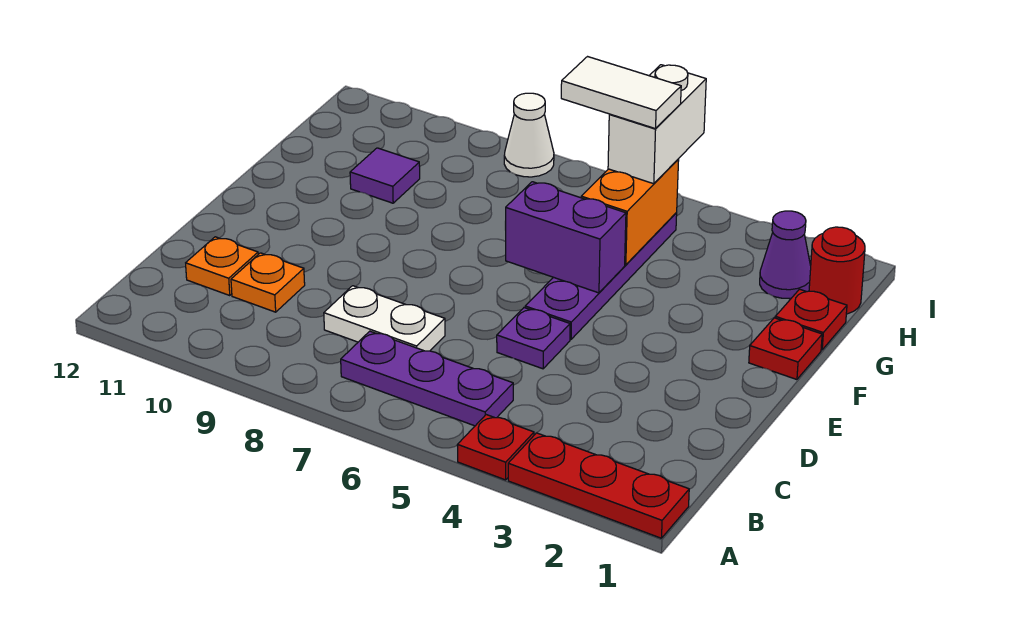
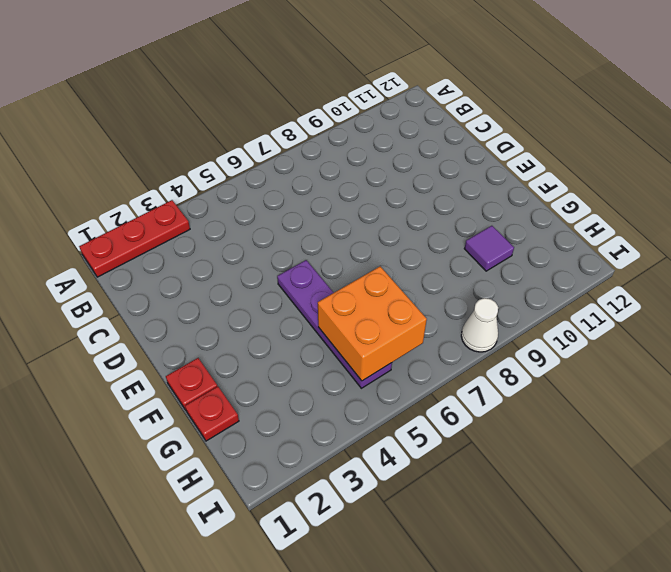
orange brick G5:H6 level 2 -> orange brick G5:H5 level 2
none -> red plate A4 level 1
none -> purple plate B5:B7 level 1
none -> white plate C7:C8 level 1

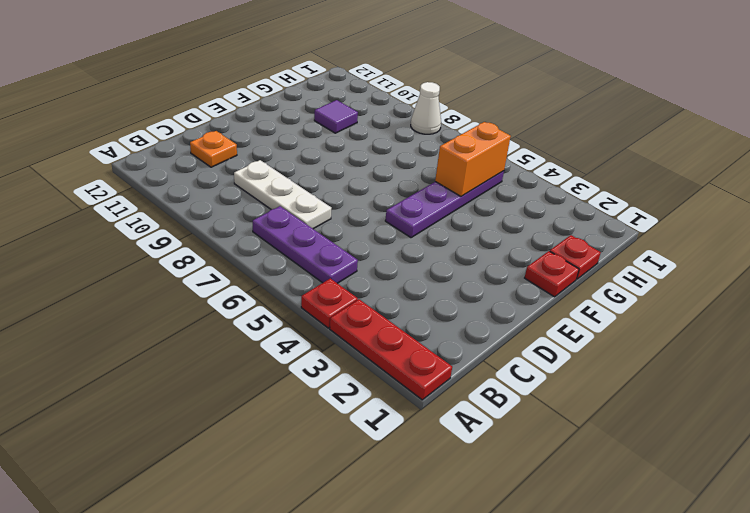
white plate C7:C9 level 1 -> white plate C7:C8 level 1
none -> orange plate C10 level 1
none -> purple plate D5 level 1
none -> red round brick H1 level 1

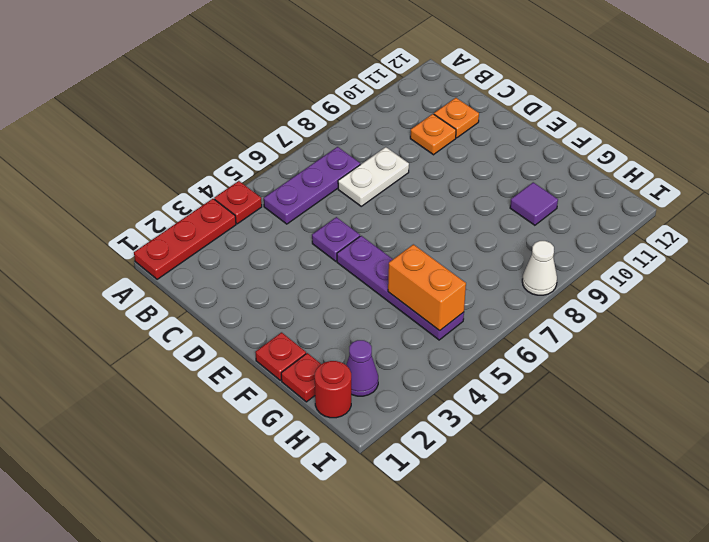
none -> purple brick F5:F6 level 2
none -> white brick H5:I5 level 3
none -> white tile H5:H6 level 4

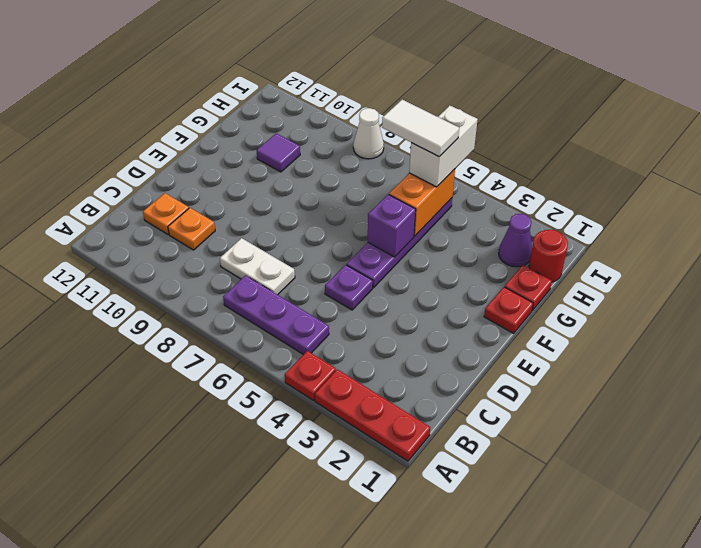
purple brick F5 level 2 -> purple brick F5:F6 level 2

